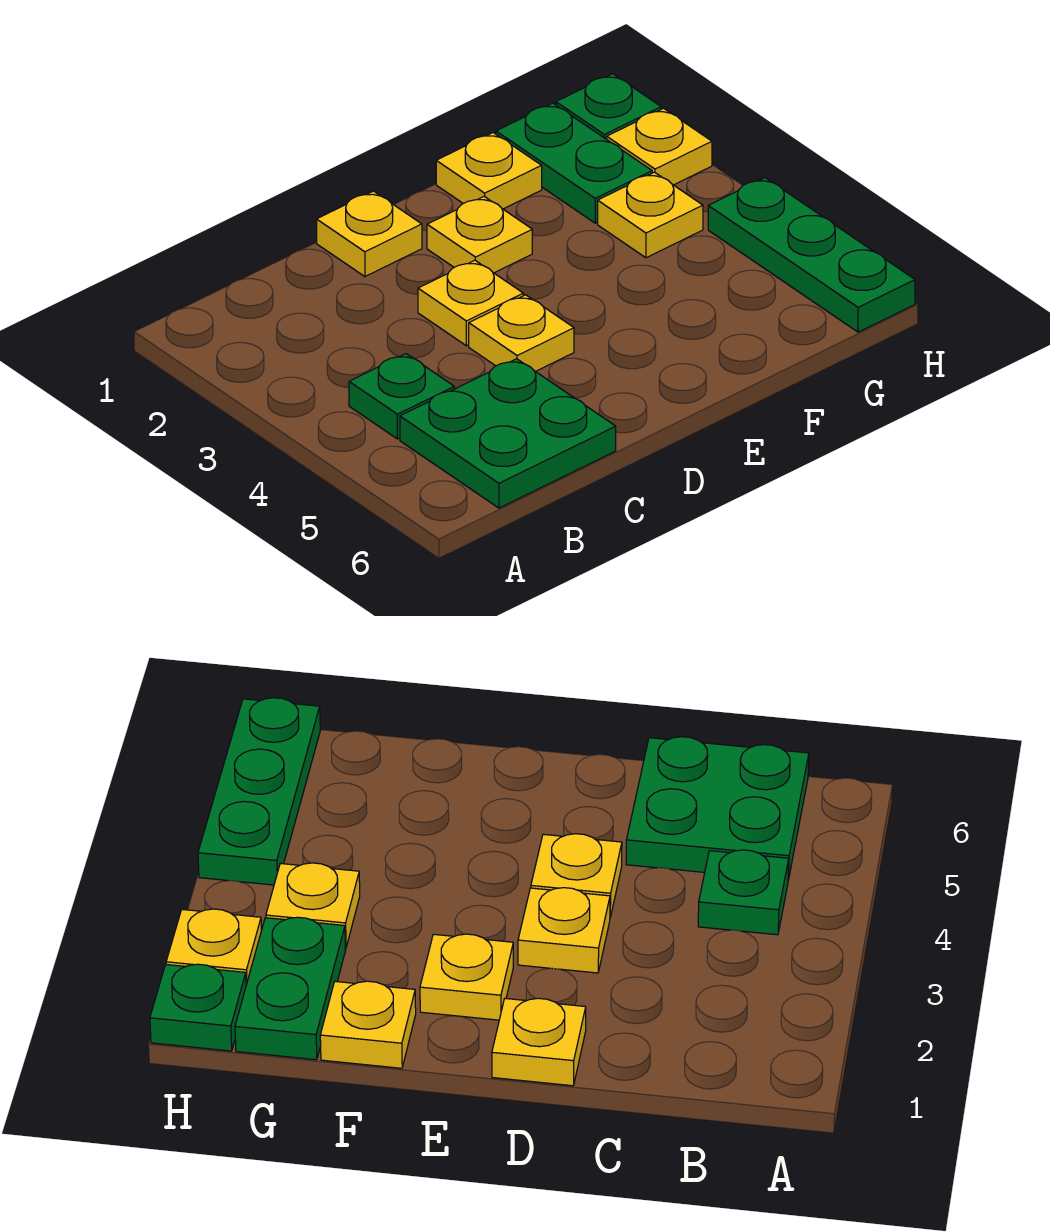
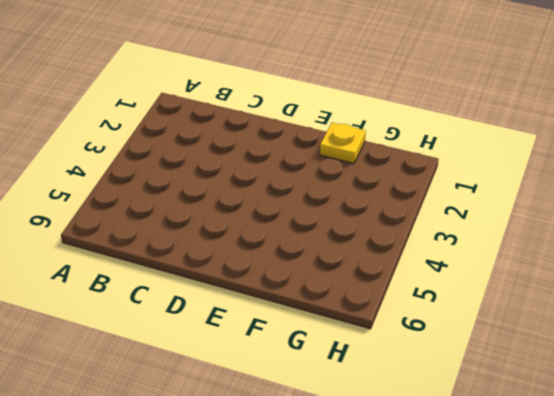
none -> green plate B4 level 1
none -> green plate B5:C6 level 1
none -> yellow plate D1 level 1

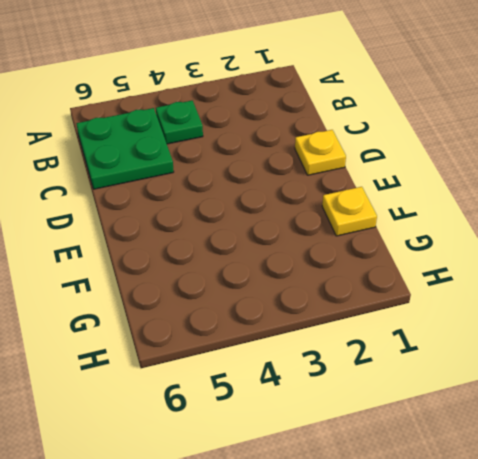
none -> yellow plate D3 level 1
none -> yellow plate D4 level 1
none -> yellow plate E2 level 1

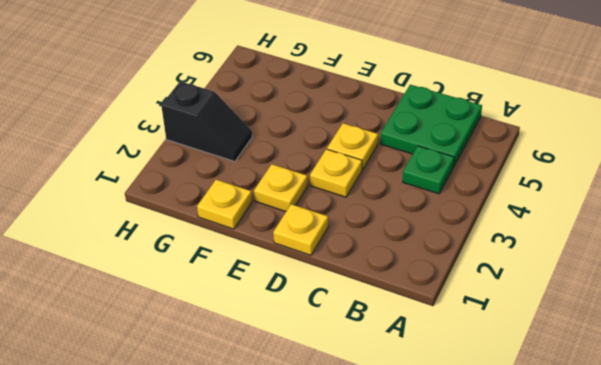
black slope G3:H3 level 1 top H -> yellow plate G3 level 1
none -> green plate G1:G2 level 1
none -> green plate H1 level 1
none -> yellow plate H2 level 1

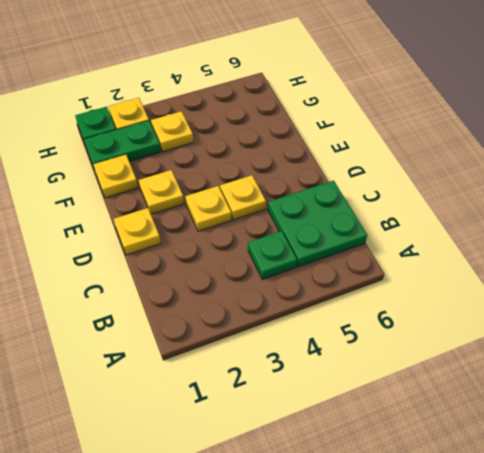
none -> green plate H4:H6 level 1

